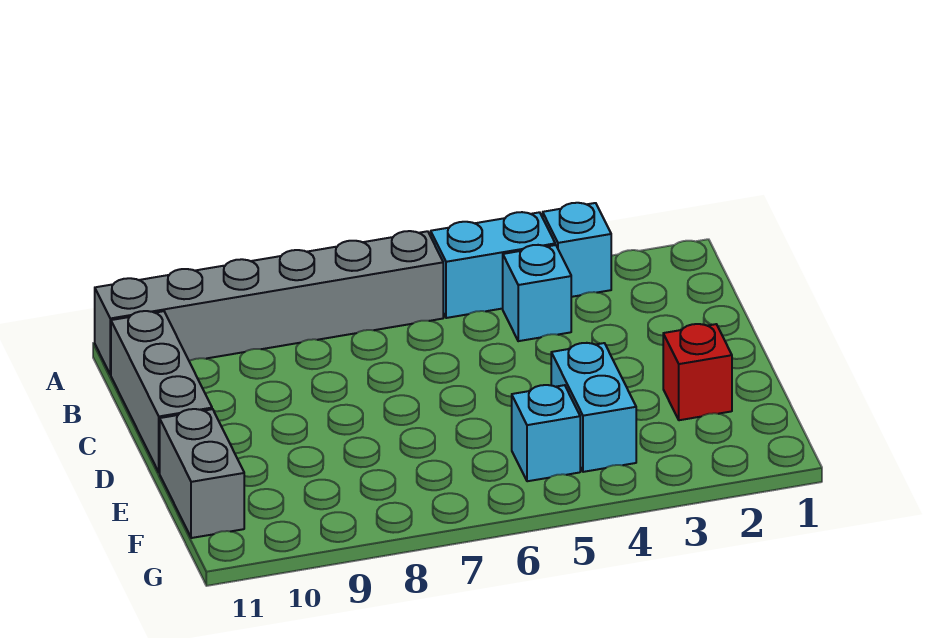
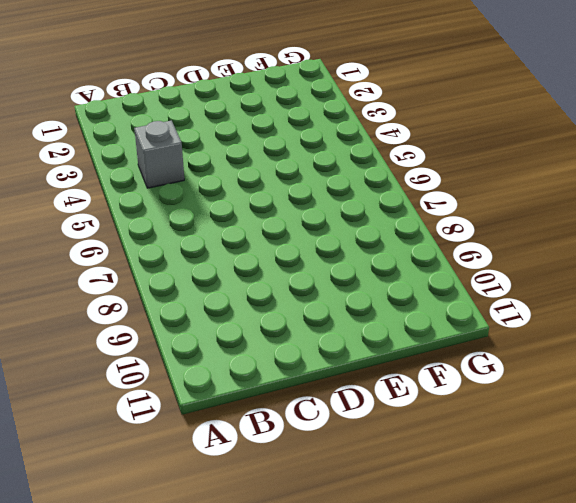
grey brick B4 level 1 -> cyan brick B4 level 1
none -> cyan brick A3 level 1
none -> cyan brick A4:A5 level 1

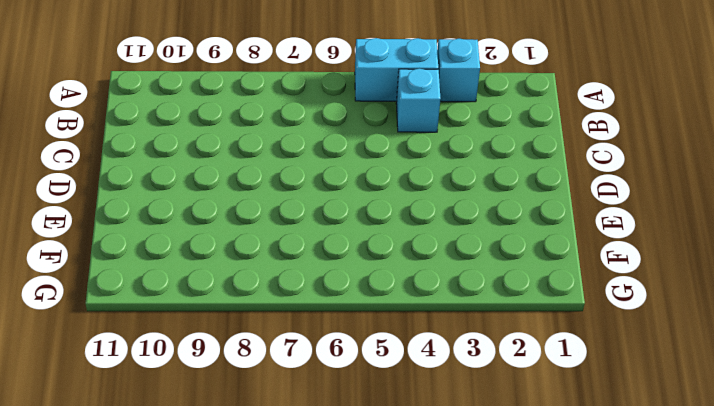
none -> grey brick A6:A11 level 1
none -> grey brick B11:D11 level 1

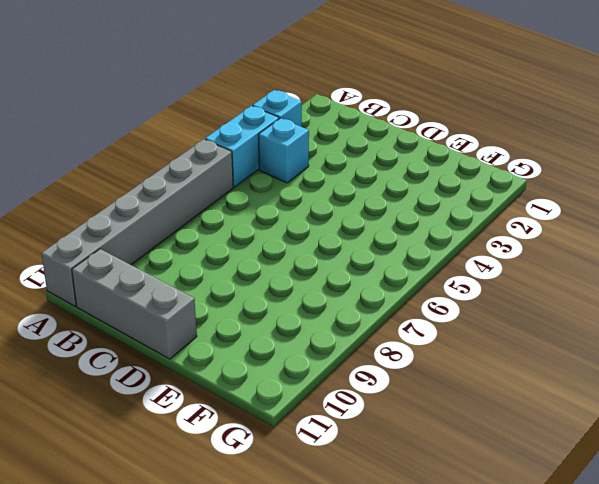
none -> red brick E2 level 1
none -> cyan brick E4:F4 level 1

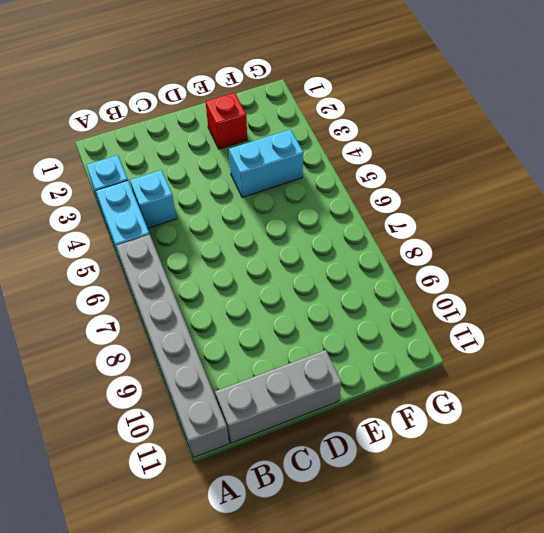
none -> grey brick E11:F11 level 1
none -> cyan brick F5 level 1

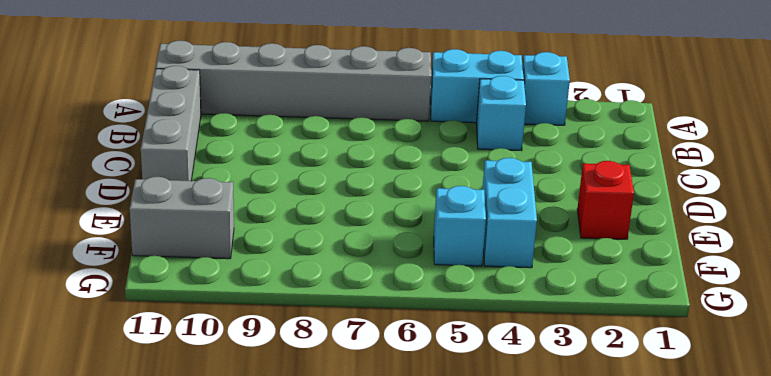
grey brick F10:F11 level 1 -> grey brick E11:F11 level 1

